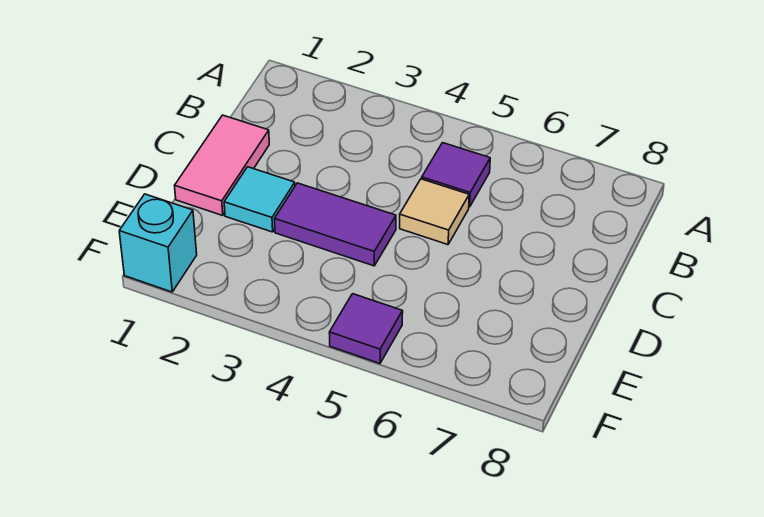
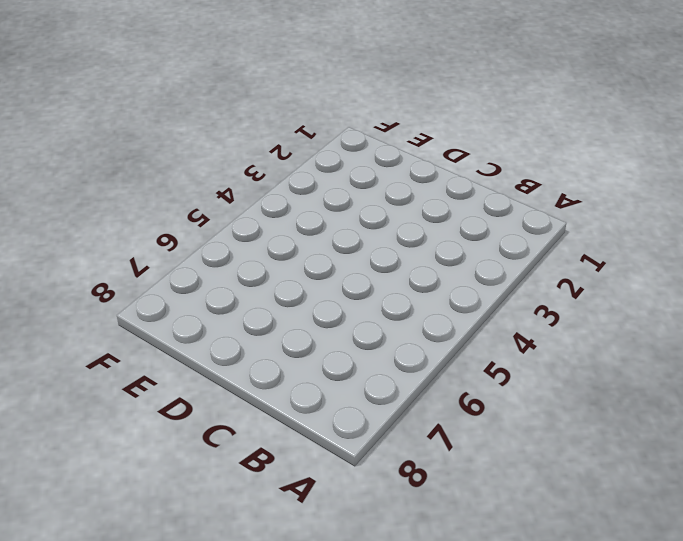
none -> purple tile B5 level 1
none -> pink tile C1:D1 level 1

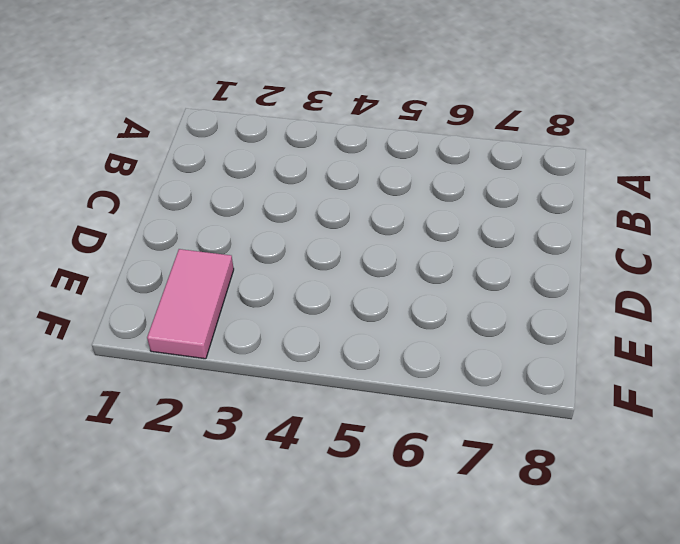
pink tile E2:F2 level 1 -> pink tile C1:D1 level 1
none -> purple tile B5 level 1
none -> tan tile C5 level 1

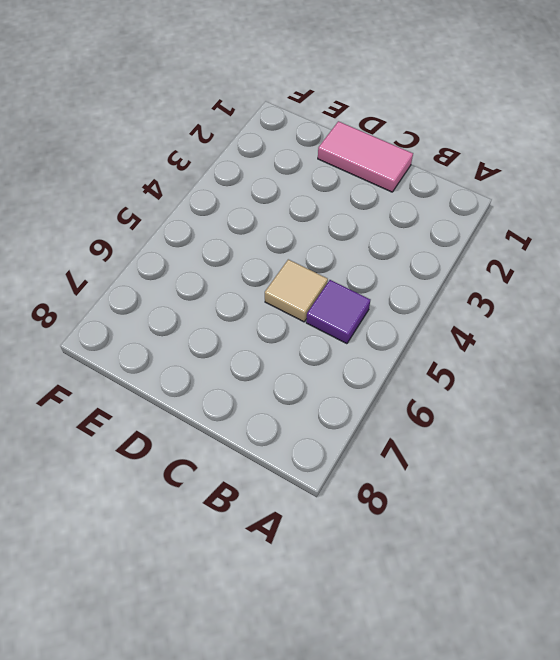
none -> cyan tile D2 level 1
none -> purple tile D3:D4 level 1

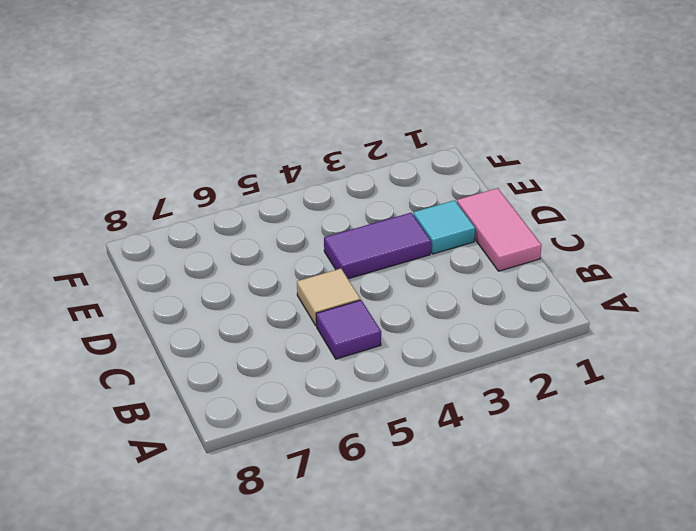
none -> cyan brick F1 level 1
none -> purple tile F5 level 1

